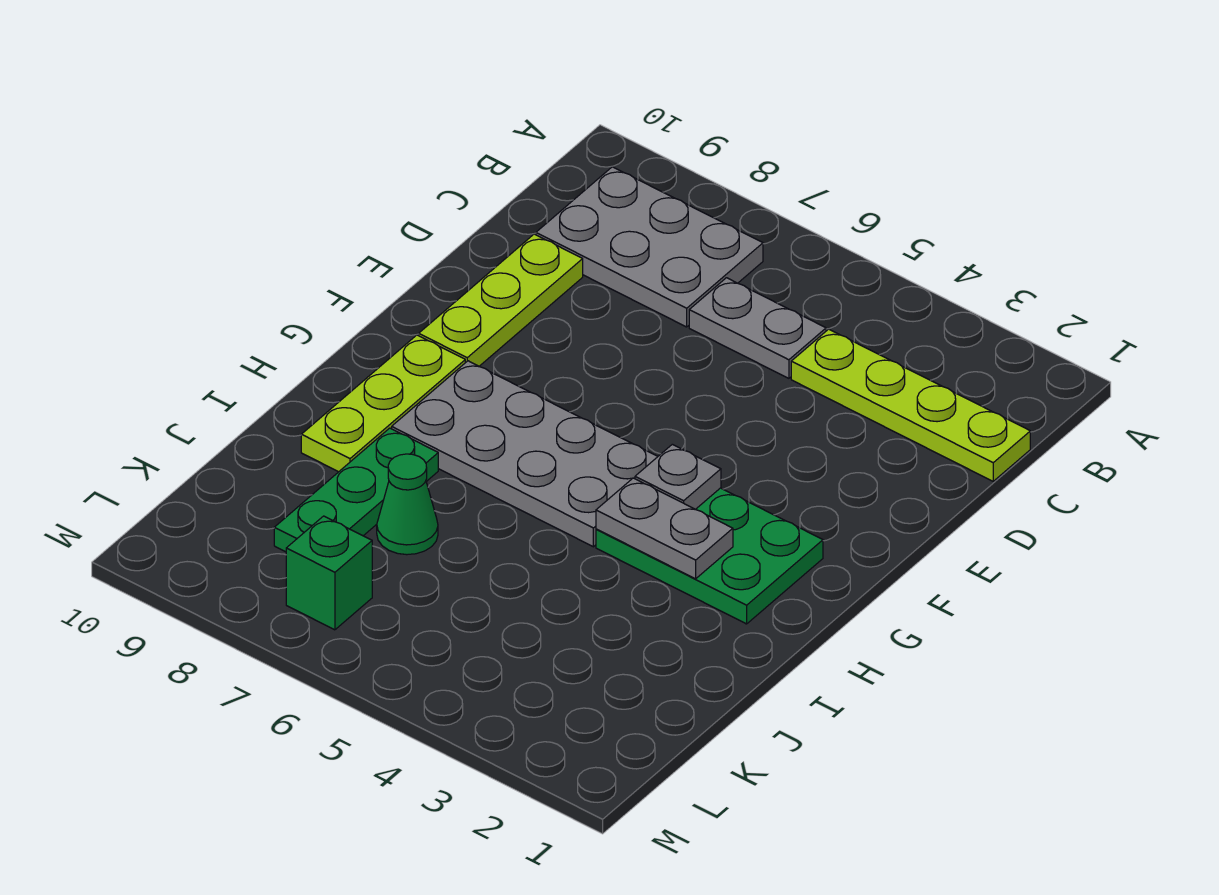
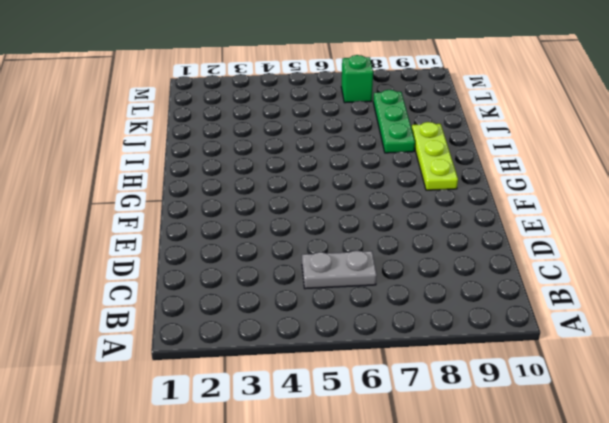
none -> grey plate B7:C9 level 1
none -> lime plate C1:C4 level 1
none -> lime plate D9:F9 level 1

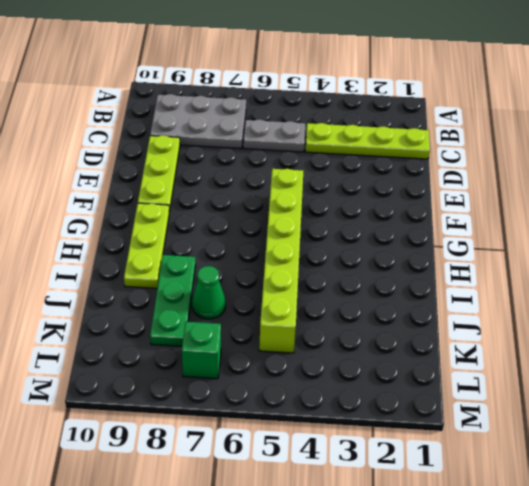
lime brick F5:K5 level 1 -> grey plate G5:H8 level 1
none -> green plate G2:H4 level 1
none -> grey plate G4 level 2
none -> grey plate H3:H4 level 2

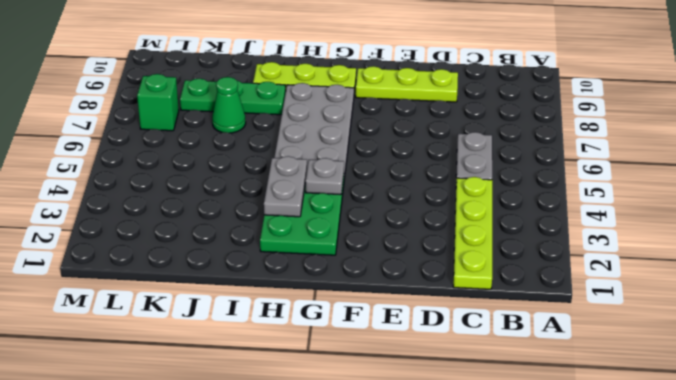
none -> grey plate B7:C9 level 1

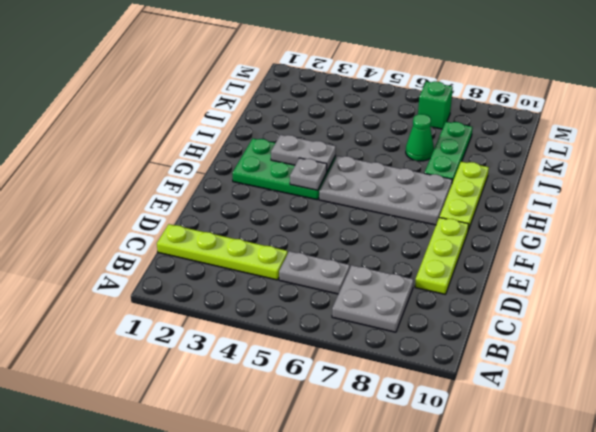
grey plate B7:C8 level 1 -> grey plate B7:C9 level 1

